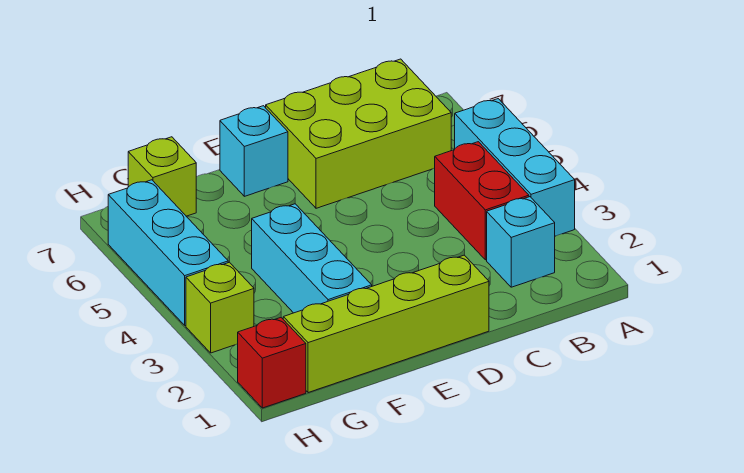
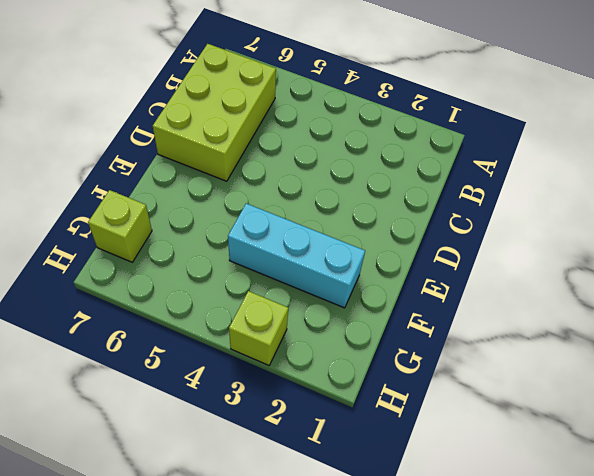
none -> cyan brick A3:A5 level 1
none -> cyan brick B2 level 1

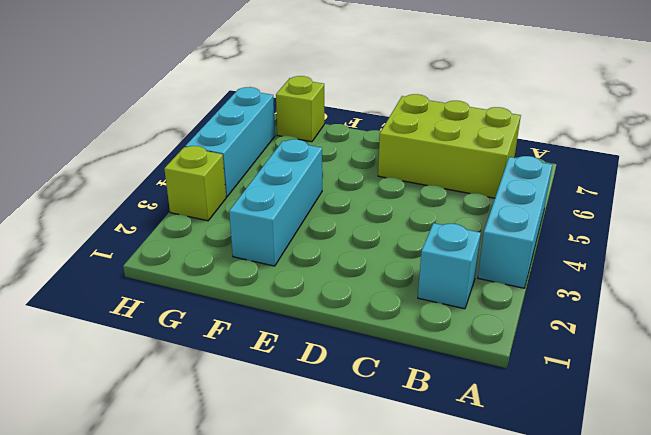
none -> red brick B3:B4 level 1
none -> lime brick D1:G1 level 1

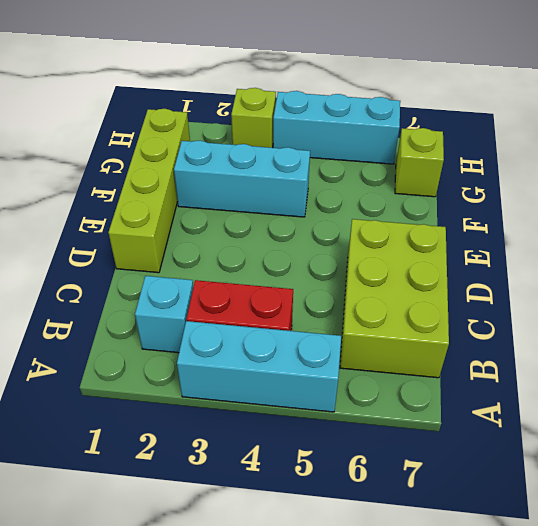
none -> cyan brick E7 level 1
none -> red brick H1 level 1

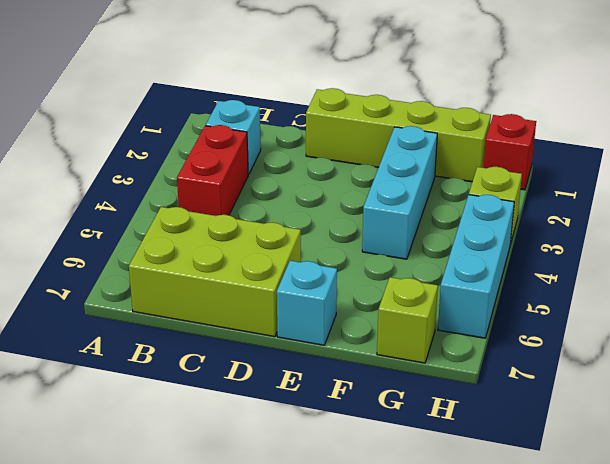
none -> cyan brick A3:A5 level 1

